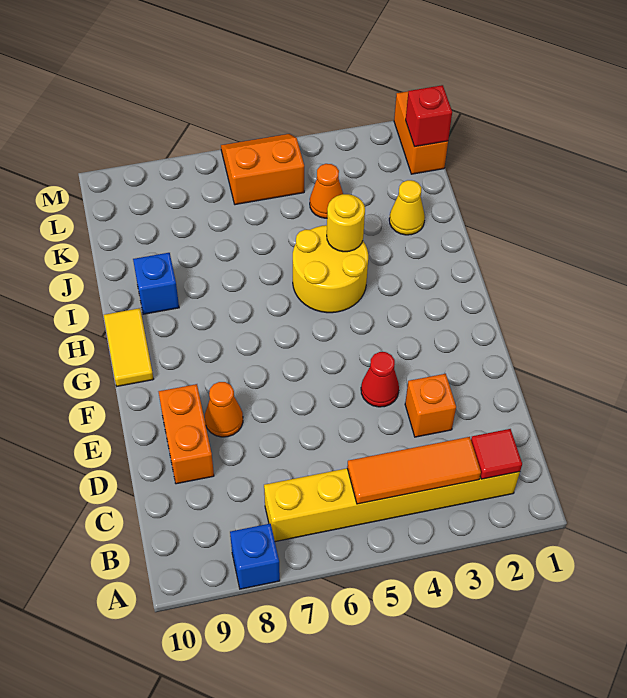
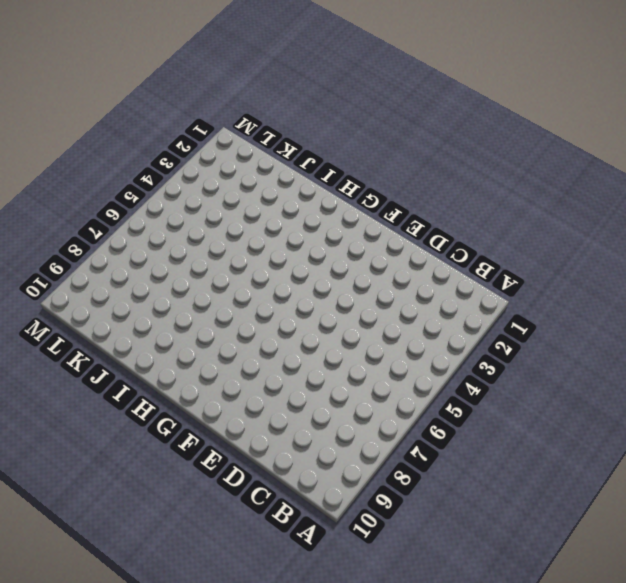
none -> blue brick A8 level 1
none -> yellow brick B2:B7 level 1
none -> orange brick D3 level 1

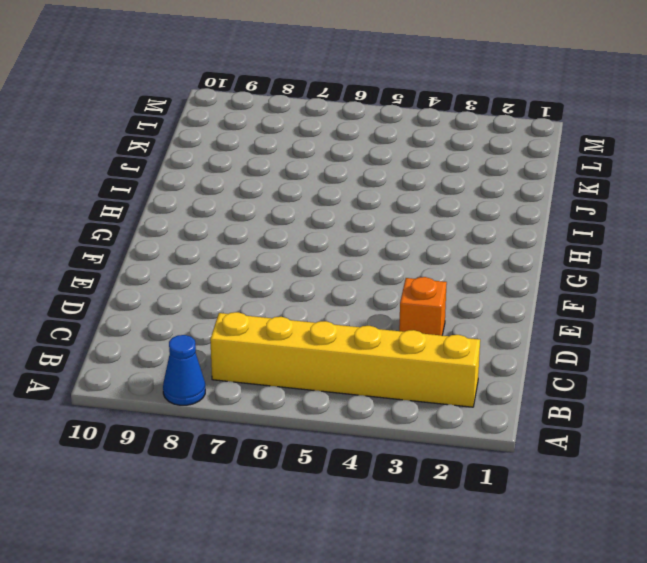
blue cone A8 level 1 -> blue brick A8 level 1
none -> orange brick D9:E9 level 1
none -> red cone E4 level 1
none -> orange cone E8 level 1

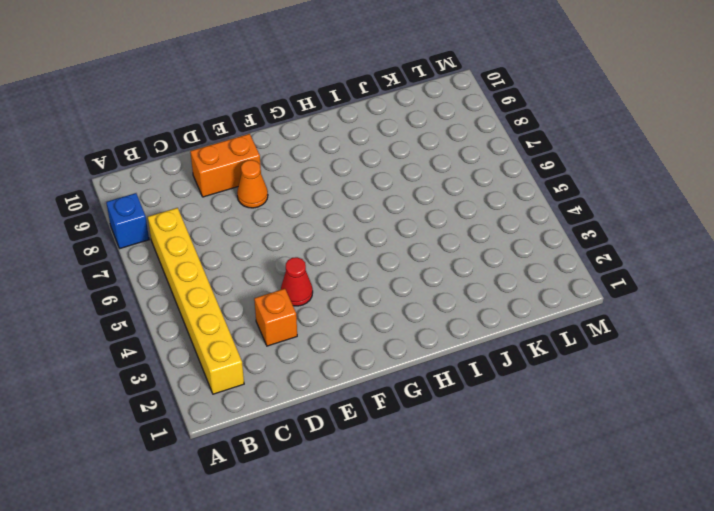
none -> yellow tile G10:H10 level 1
none -> yellow round brick H4:I5 level 1
none -> blue brick I9 level 1

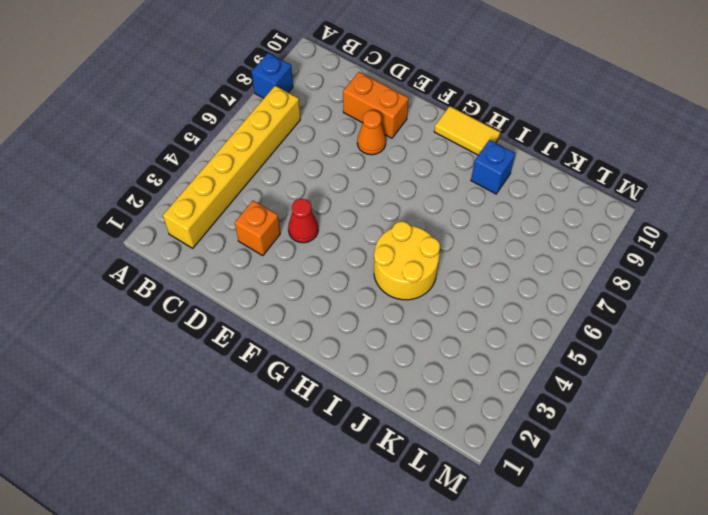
none -> yellow cone J2 level 1
none -> orange cone K4 level 1
none -> orange brick L1:M1 level 1

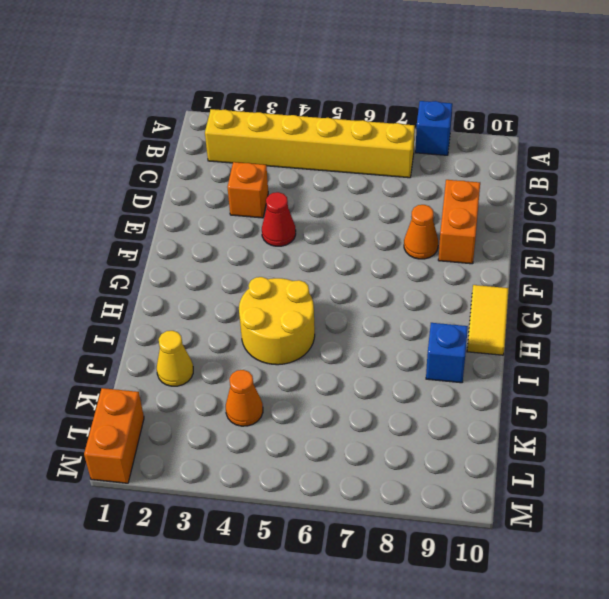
none -> orange slope L5:M6 level 1 top L
none -> red tile B2 level 2
none -> orange tile B3:B5 level 2

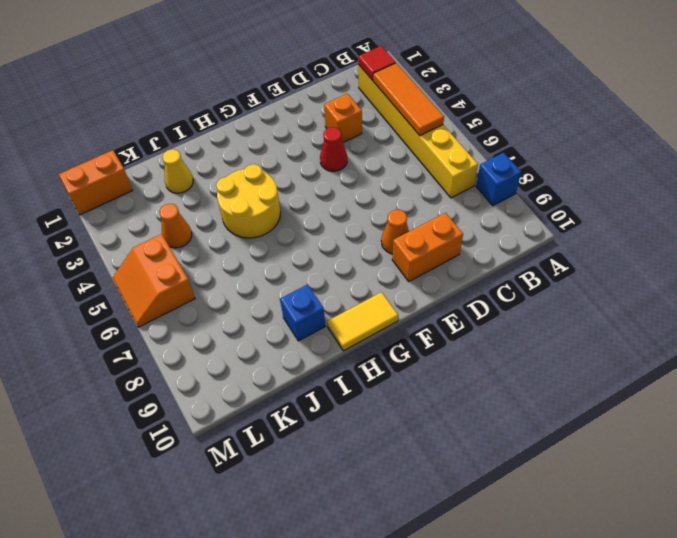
none -> yellow round brick I4 level 2
none -> red brick L1 level 2

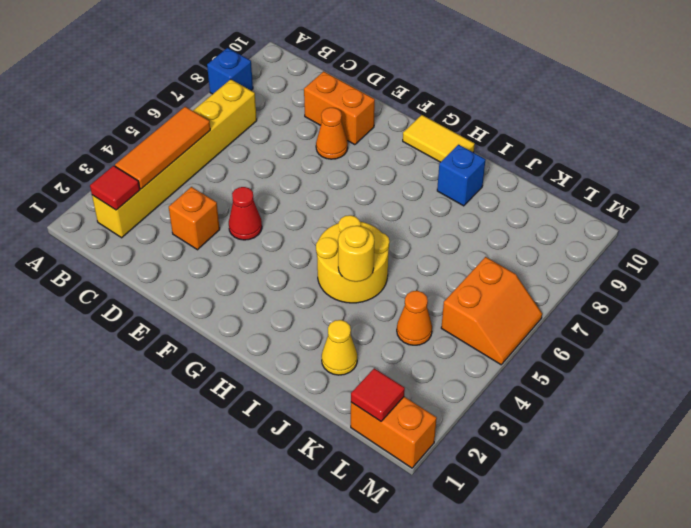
red tile L1 level 2 -> red brick L1 level 2

